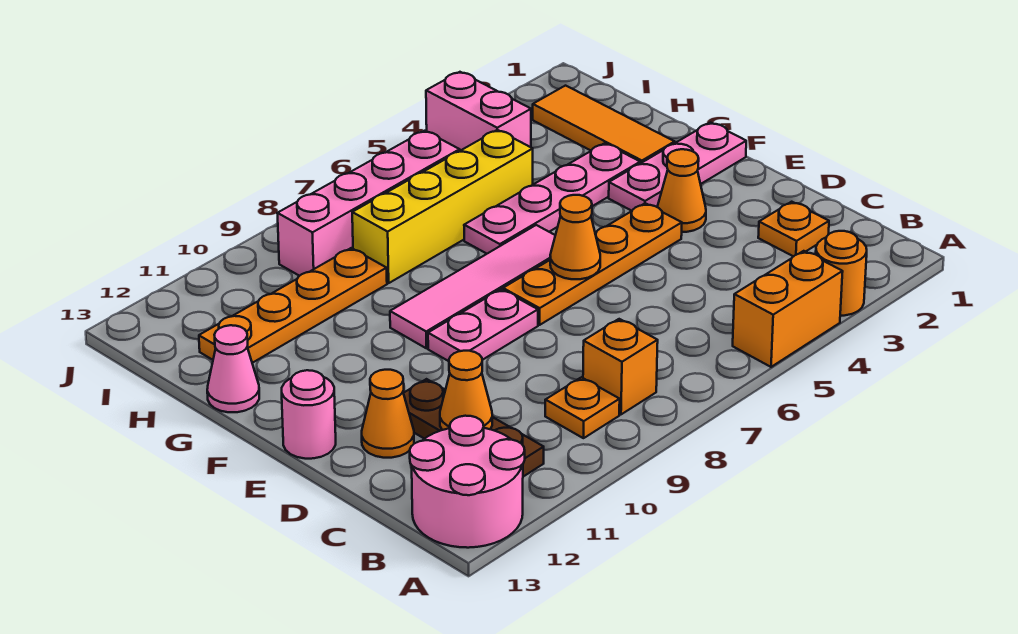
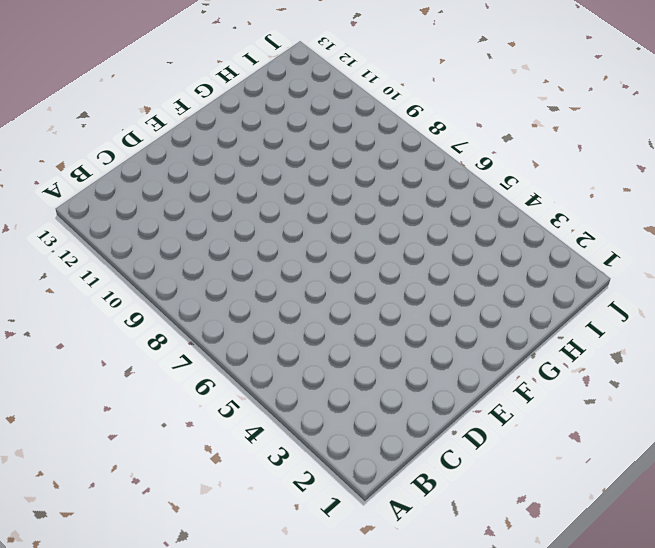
none -> orange round brick A3 level 1
none -> orange brick A4:A5 level 1
none -> pink round brick A12:B13 level 1

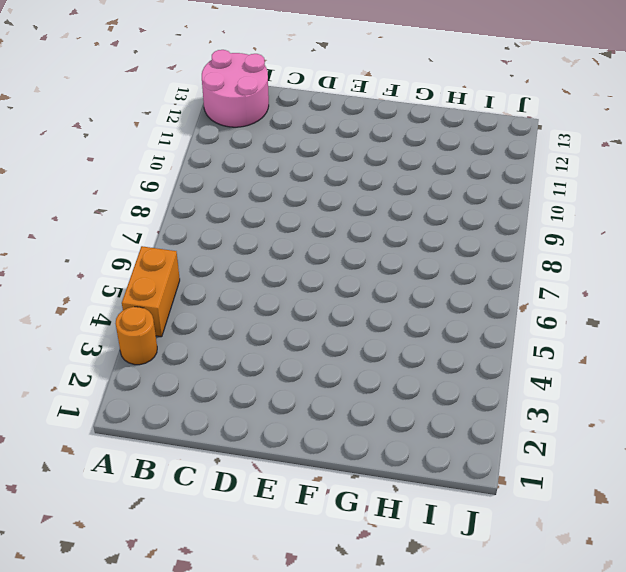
none -> orange brick B8 level 1
none -> orange plate B9 level 1
none -> brown plate B11:D11 level 1

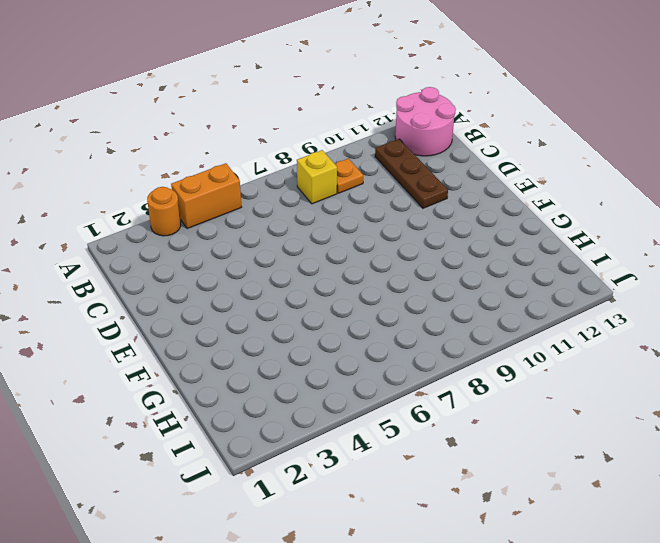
yellow brick B8 level 1 -> orange brick B8 level 1
none -> orange plate C2 level 1
none -> orange cone D12 level 1
none -> orange cone E3 level 1

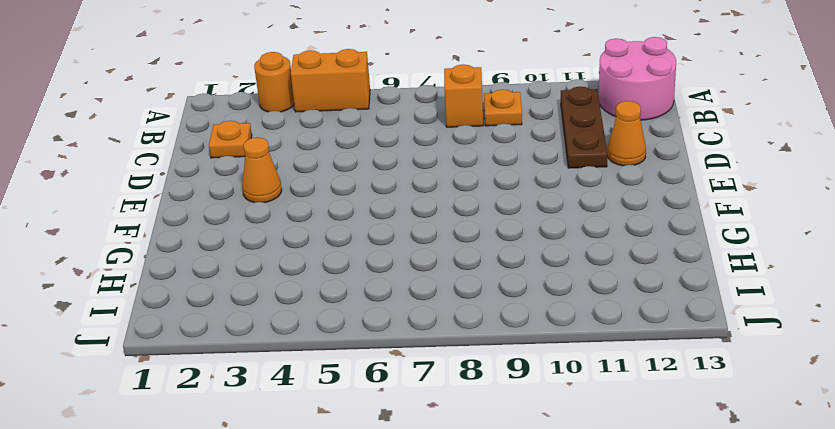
none -> orange plate E4:E7 level 1
none -> pink plate E8:E9 level 1
none -> pink round brick E13 level 1

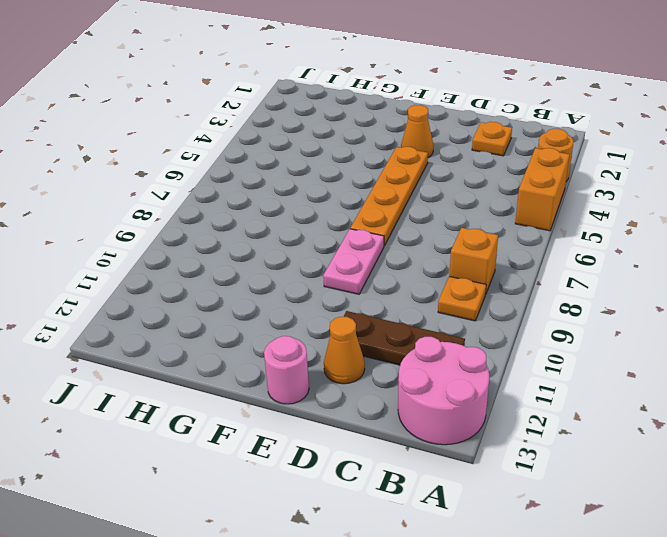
none -> pink plate F1:F3 level 1
none -> pink tile F6:F9 level 1
none -> orange tile G2:I2 level 1

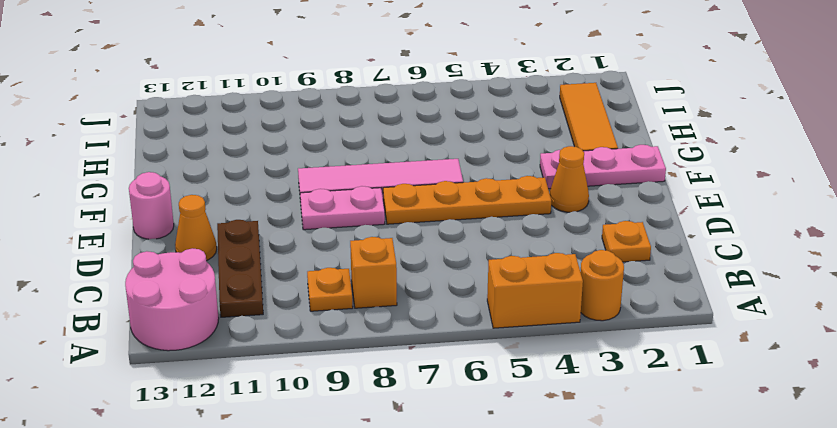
none -> pink plate G3:G6 level 1
none -> pink cone G13 level 1
none -> yellow brick H5:H8 level 1

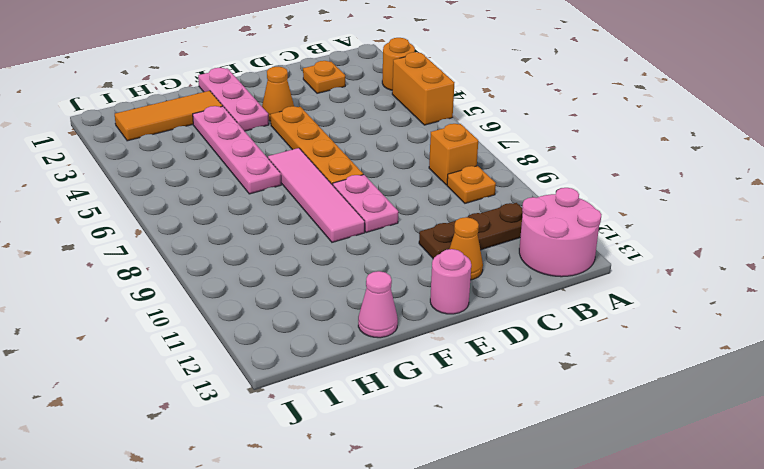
none -> yellow brick H5:H8 level 1
none -> orange plate H9:H12 level 1
none -> pink brick I4:J4 level 1

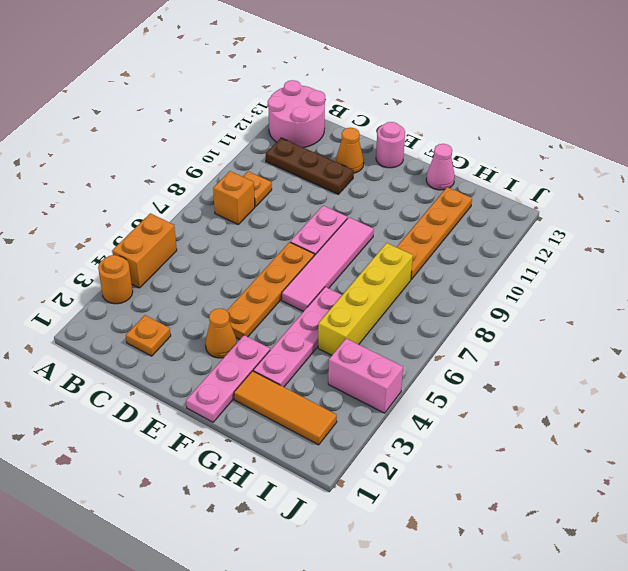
none -> pink brick I6:I9 level 1
none -> orange cone C11 level 2
none -> orange cone E6 level 2

